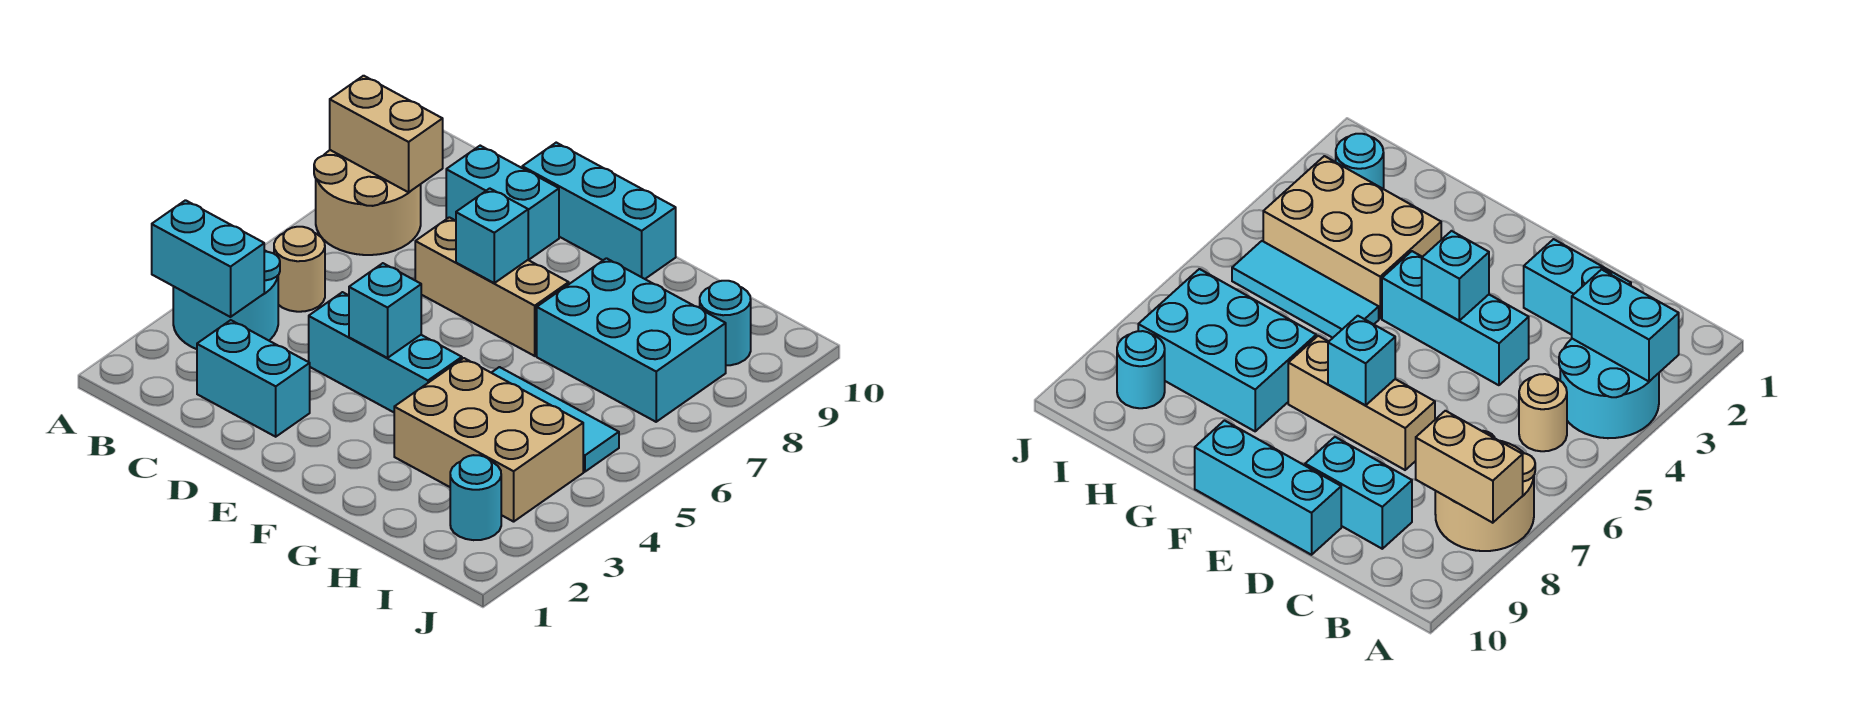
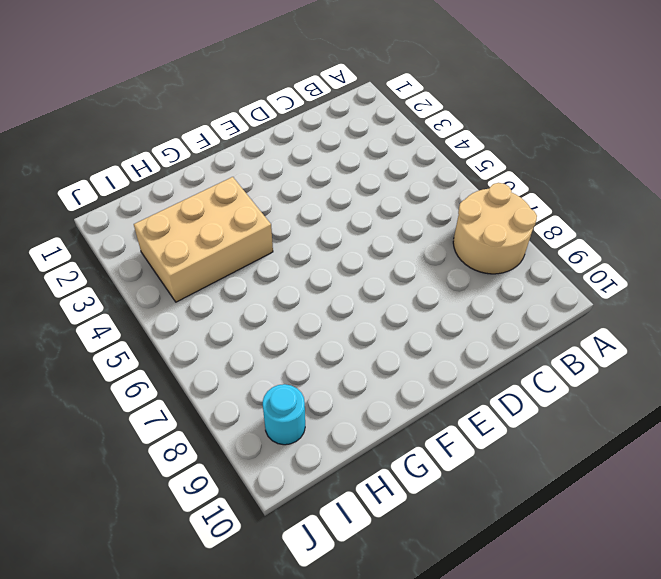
none -> cyan round brick A3:B4 level 1
none -> tan round brick B5 level 1
none -> cyan brick C2:D2 level 1

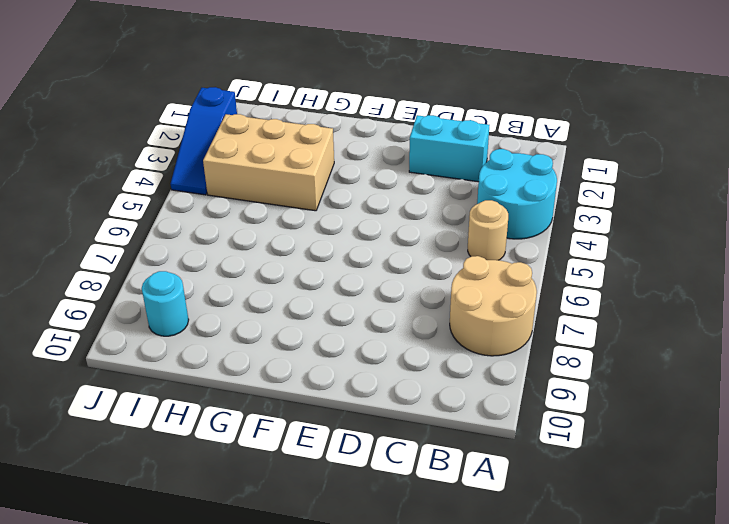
blue slope J2:J4 level 1 top 2 -> none
none -> cyan brick C9:D9 level 1
none -> cyan brick D4:F4 level 1
none -> tan brick D7:F7 level 1

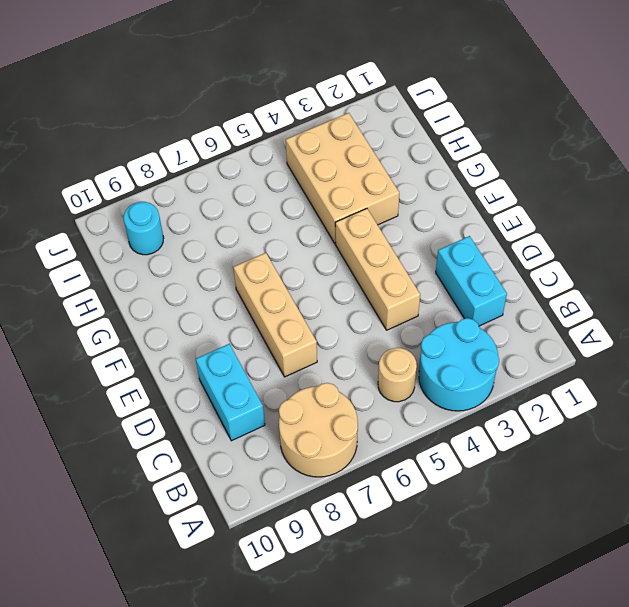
tan brick D4:F4 level 1 -> cyan brick D4:F4 level 1
none -> cyan brick D10:F10 level 1
none -> cyan tile G5:I5 level 1
none -> cyan brick G7:I8 level 1

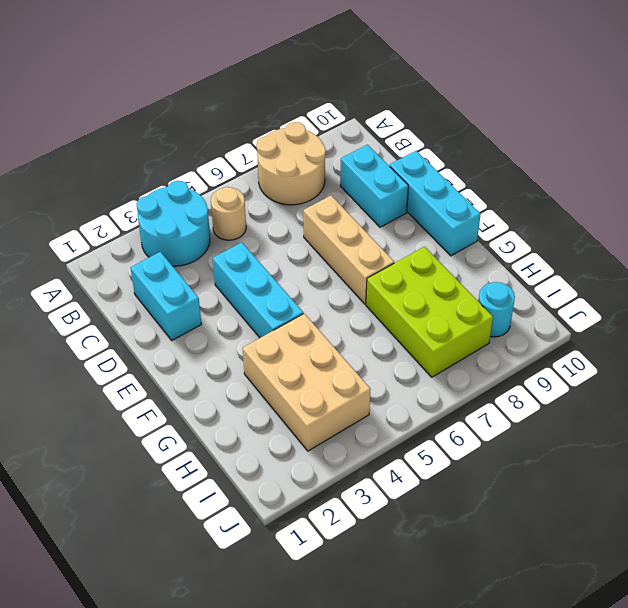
lime brick G7:I8 level 1 -> cyan brick G7:I8 level 1
none -> cyan tile G5:I5 level 1
none -> cyan round brick I2 level 1
none -> cyan brick A3:B3 level 2

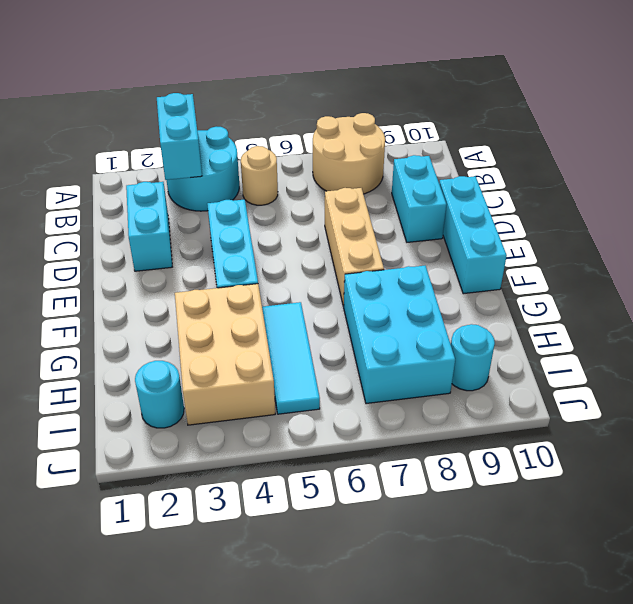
none -> tan brick A8:B8 level 2
none -> cyan brick E4 level 2
none -> cyan brick E7 level 2

